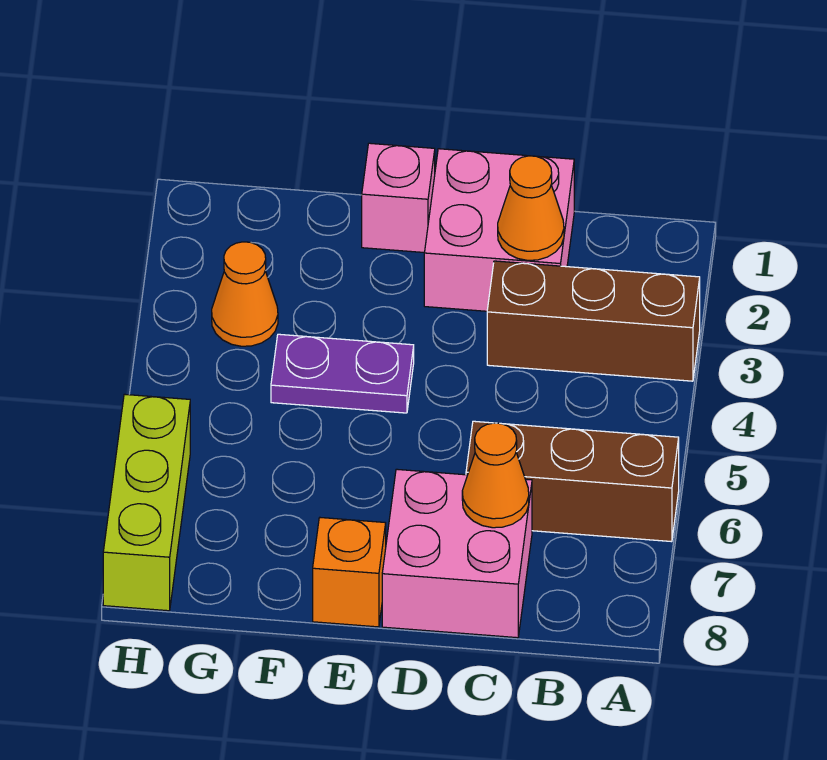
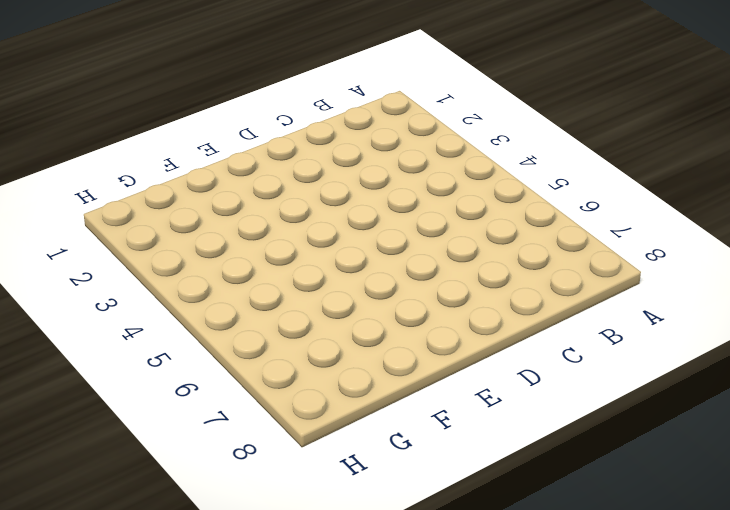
none -> brown brick A3:C3 level 1
none -> brown brick A6:C6 level 1

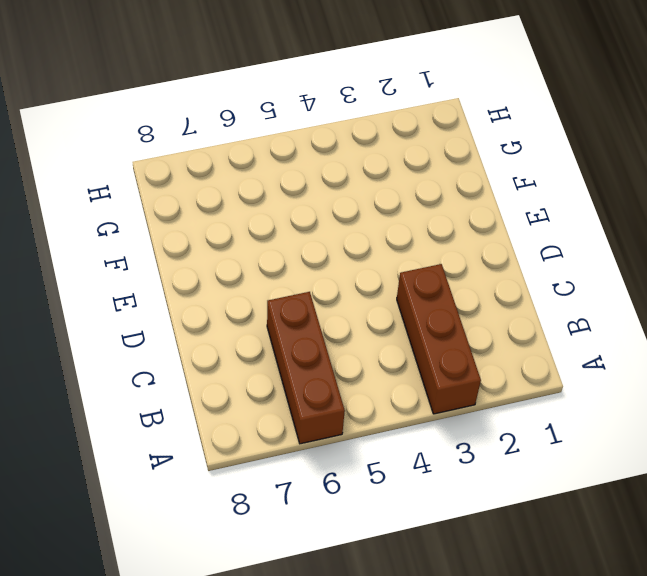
none -> pink brick C1:D2 level 1
none -> pink brick C7:D8 level 1

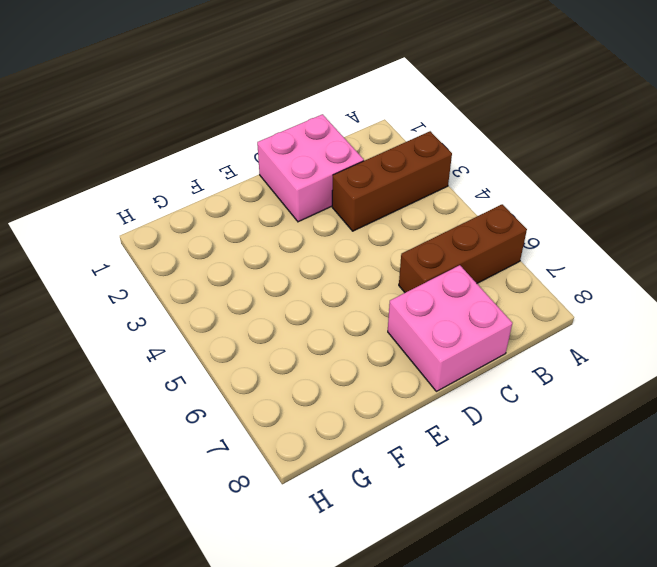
none -> pink brick E1 level 1
none -> purple plate E4:F4 level 1

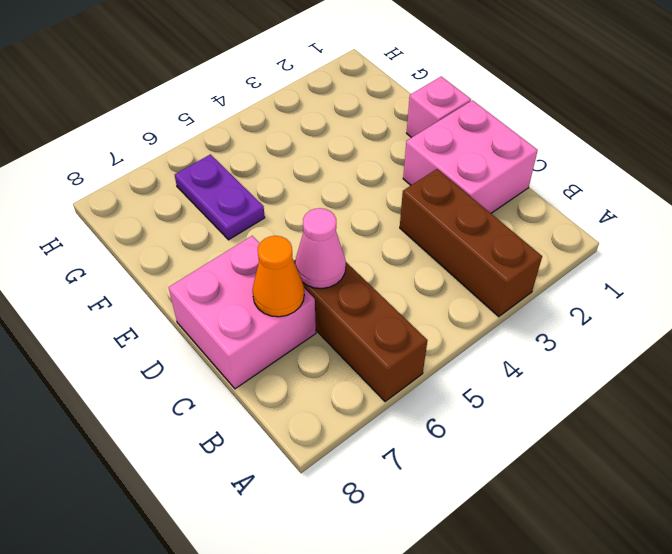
pink cone C6 level 2 -> none
purple plate F6:G6 level 1 -> purple plate E4:F4 level 1
none -> orange brick E8 level 1
none -> orange cone G3 level 1

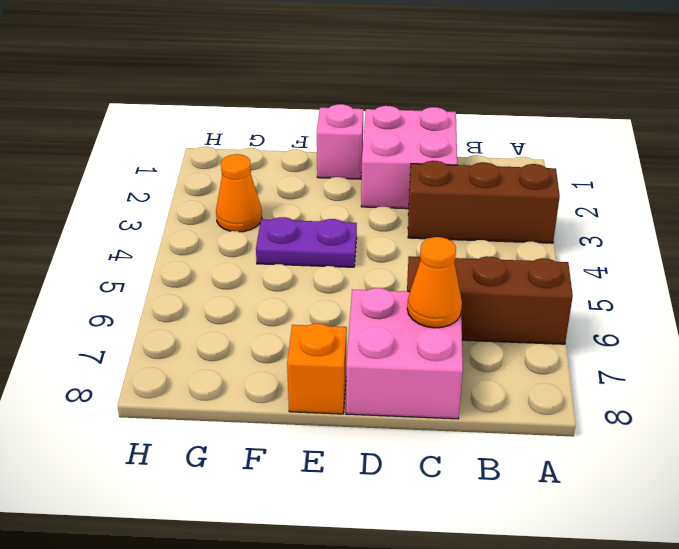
none -> lime brick H6:H8 level 1
none -> orange cone C2 level 2

